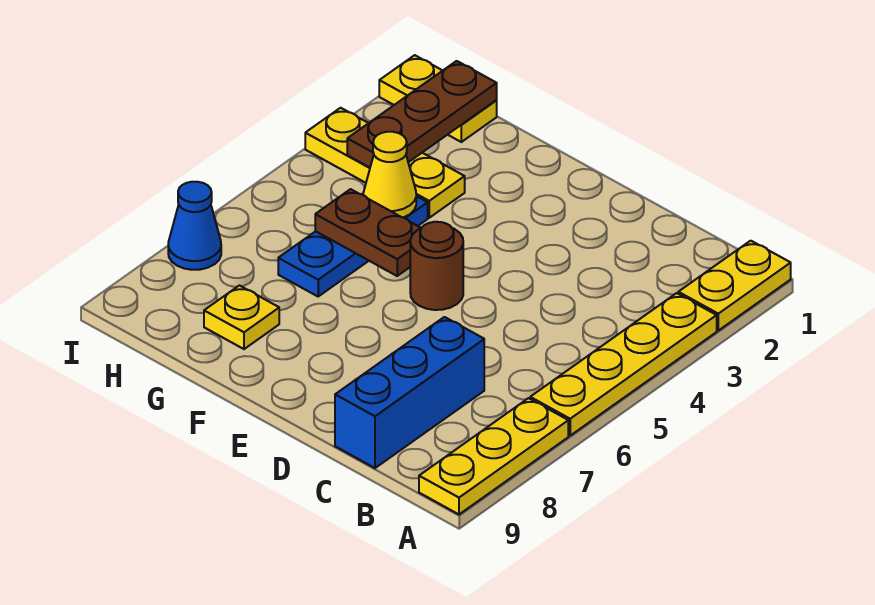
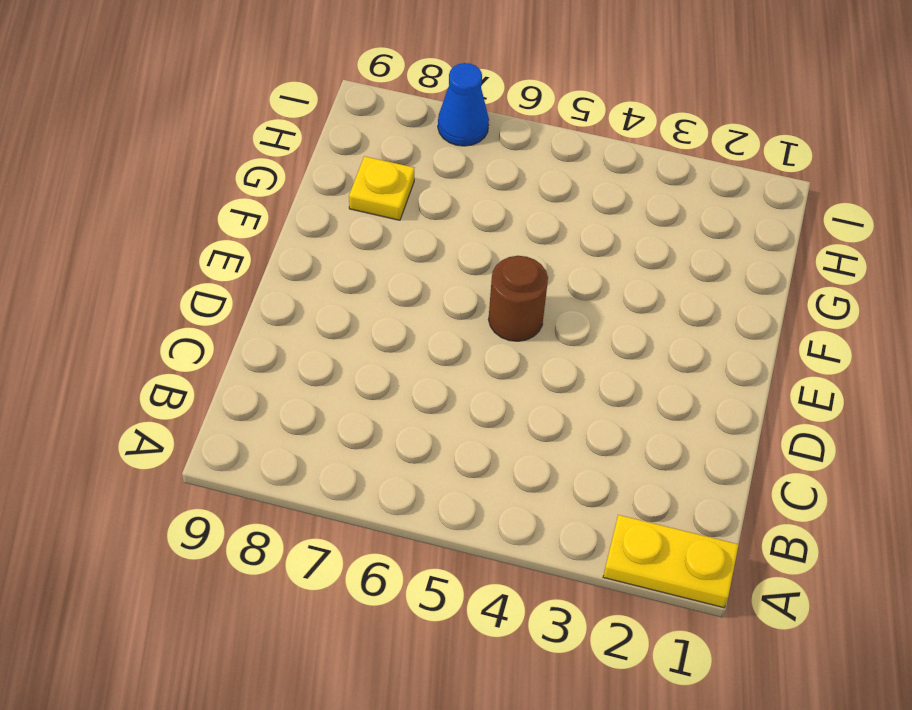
none -> yellow plate A3:A6 level 1
none -> yellow plate A7:A9 level 1
none -> blue brick C7:C9 level 1

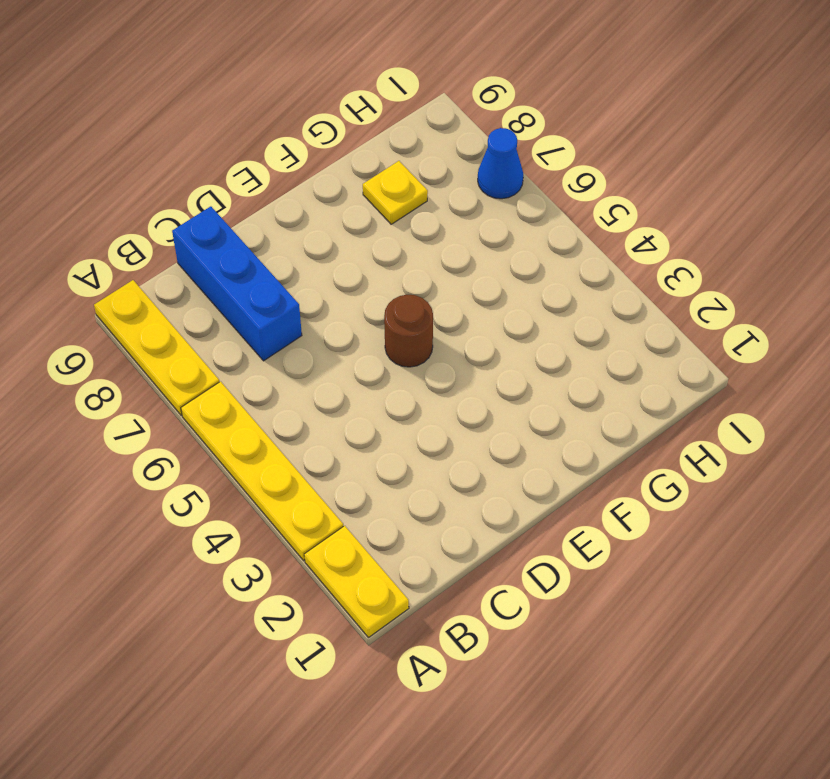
none -> yellow plate G3:I3 level 1
none -> blue plate G4:G6 level 1
none -> yellow plate H1:I1 level 1

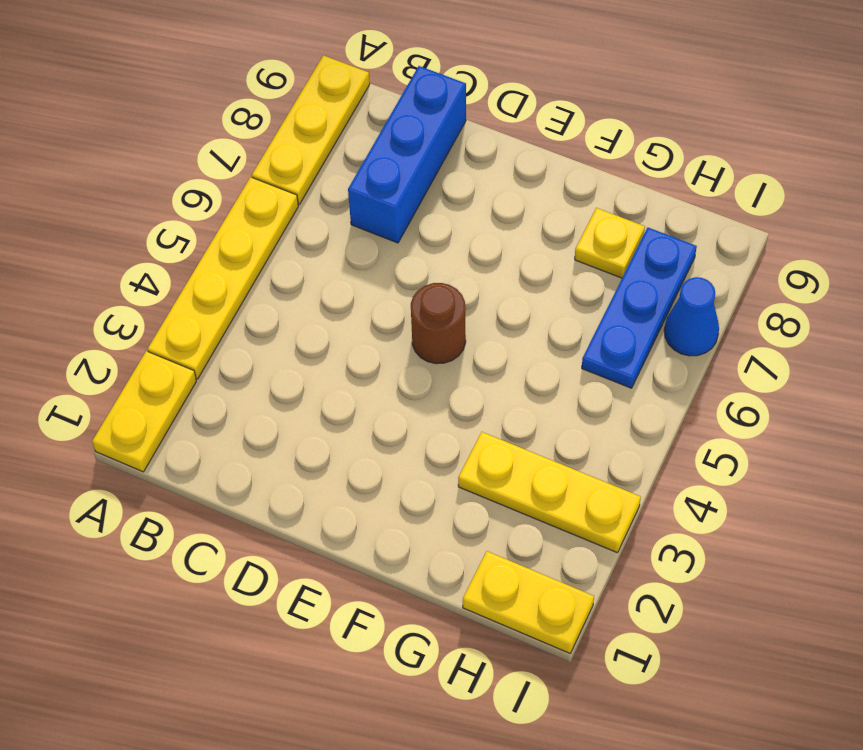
blue plate H6:H8 level 1 -> blue plate G4:G6 level 1
none -> brown plate F5:G5 level 2
none -> yellow cone G4 level 2
none -> brown plate H1:H3 level 2

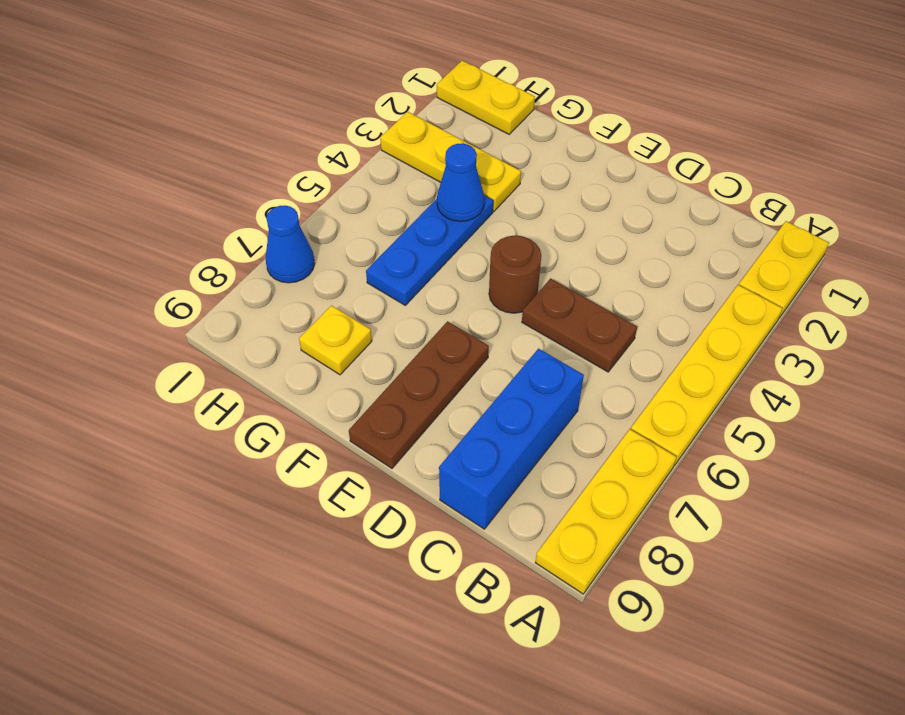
brown plate C5:D5 level 1 -> brown plate F5:G5 level 2
brown plate E7:E9 level 1 -> brown plate H1:H3 level 2
blue cone G4 level 2 -> yellow cone G4 level 2

